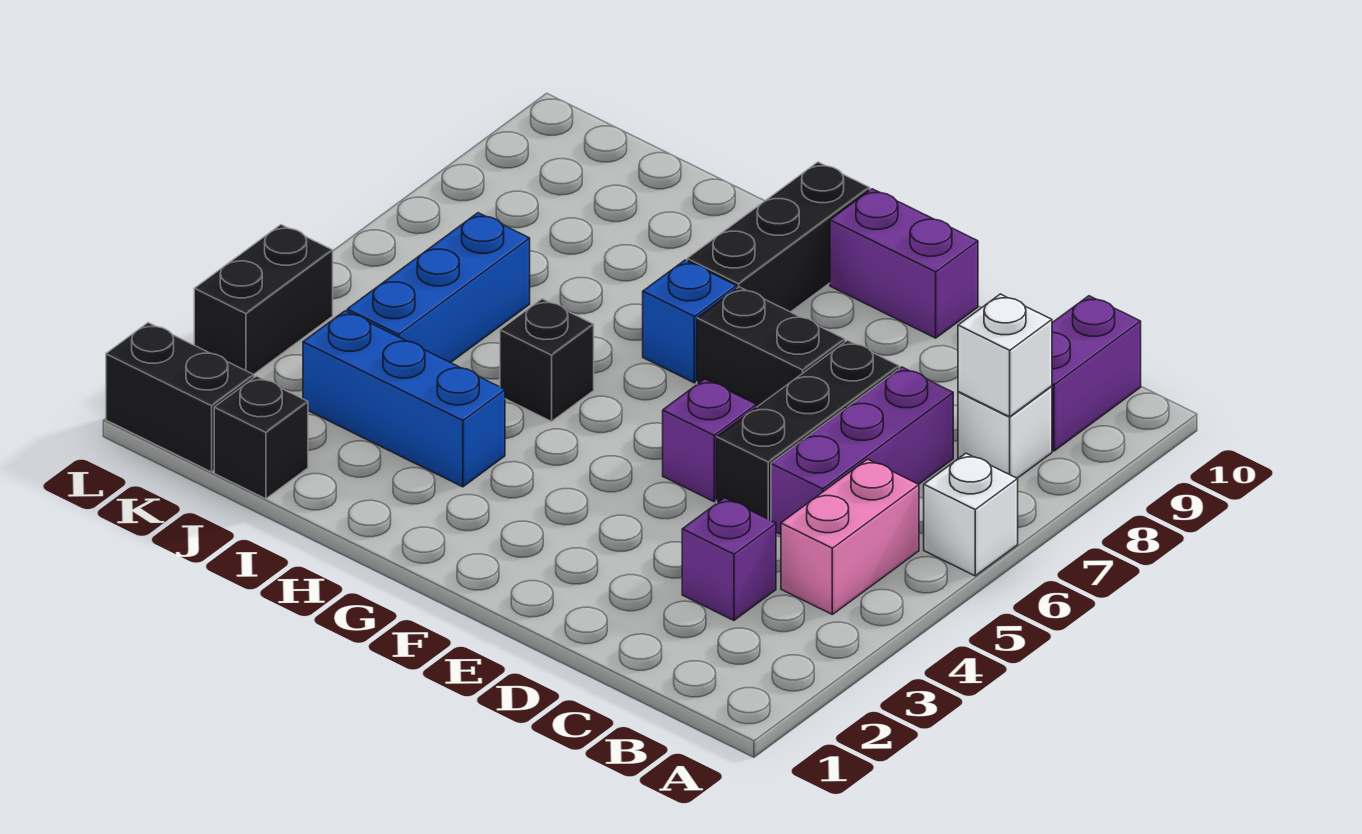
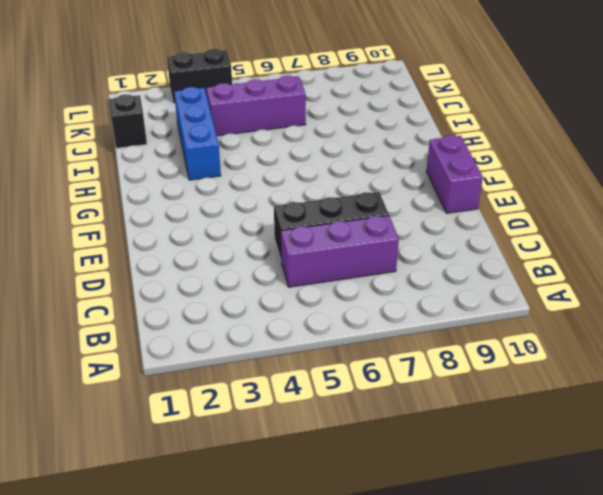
purple brick J4:J6 level 1 -> blue brick J4:J6 level 1
none -> white brick A6 level 1
none -> pink brick B4:B5 level 1
none -> white brick B8 level 1

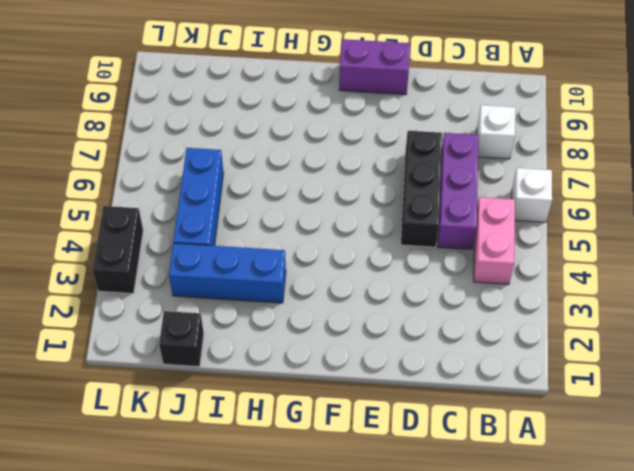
none -> purple brick B9:B10 level 1
none -> purple brick C3 level 1
none -> purple brick E5 level 1

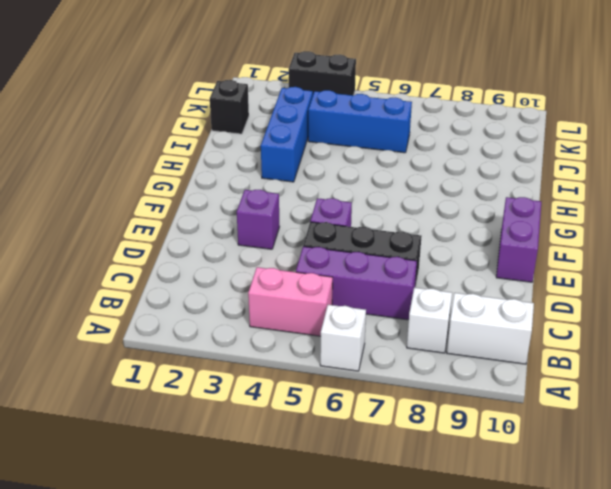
white brick B9:B10 level 1 -> purple brick B9:B10 level 1
purple brick E3 level 1 -> purple brick C3 level 1
none -> black brick E7:F7 level 1
none -> blue brick G7 level 1
none -> black brick G8:G10 level 1

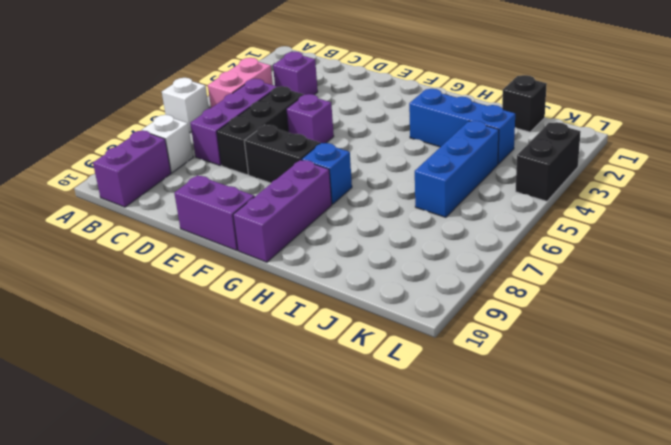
purple brick G8:G10 level 1 -> black brick G8:G10 level 1
none -> black brick H5 level 1
none -> black brick K1:L1 level 1
none -> white brick B8 level 2

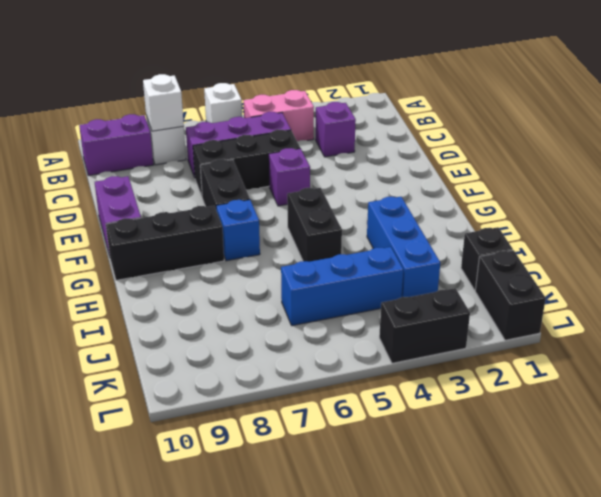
black brick G5:H5 level 1 -> black brick H5 level 1

